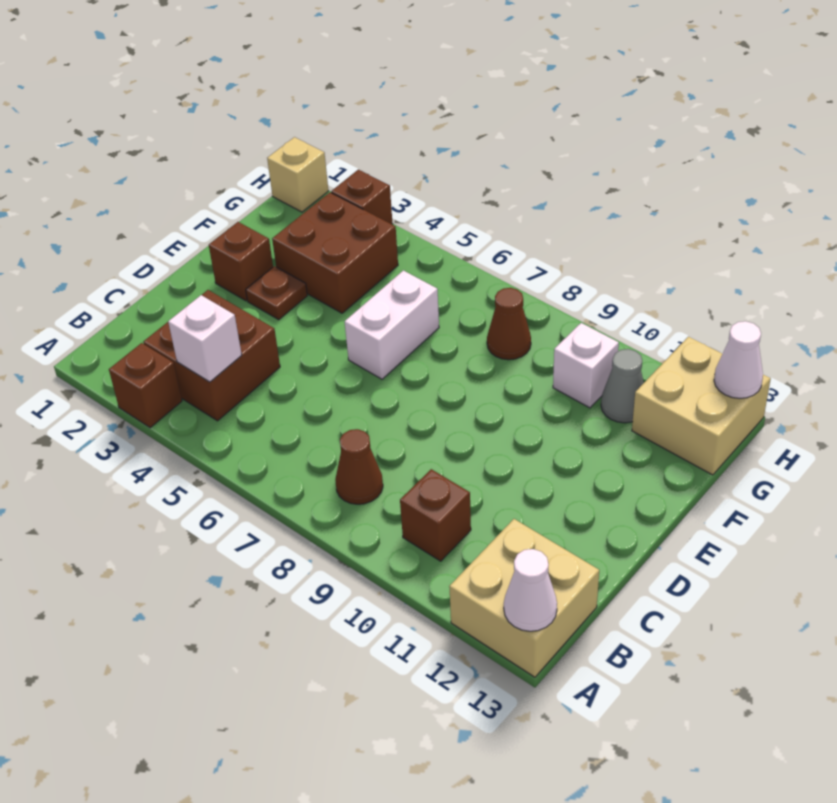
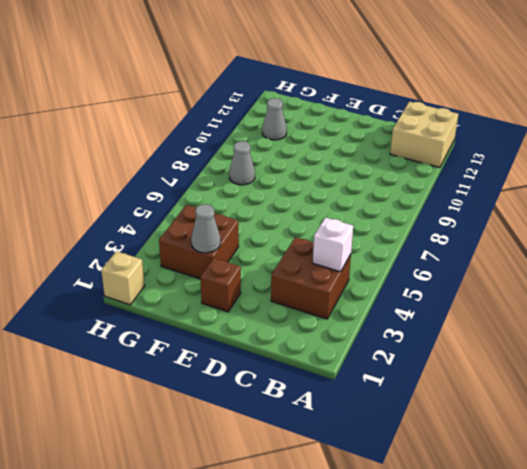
grey cone F3 level 2 -> none
grey cone G8 level 1 -> brown cone G8 level 1
none -> brown brick A3 level 1
none -> brown cone B8 level 1
none -> brown brick B10 level 1

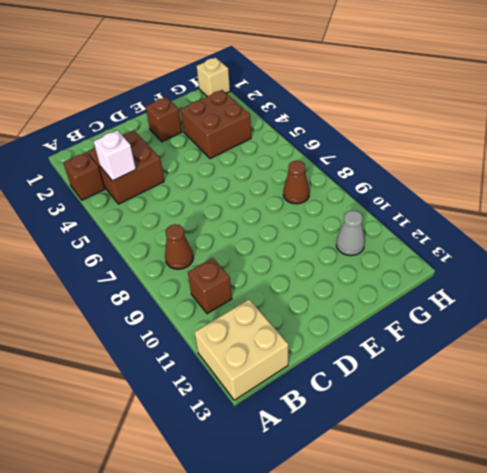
none -> brown plate E3 level 1
none -> white brick E6:F6 level 1
none -> white brick G10 level 1

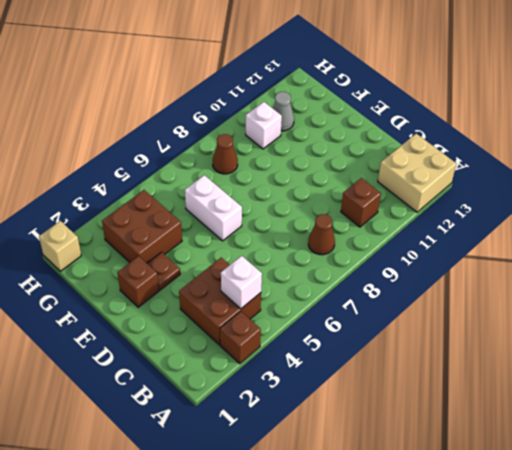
none -> tan brick G12:H13 level 1
none -> brown brick H3 level 1
none -> white cone A13 level 2

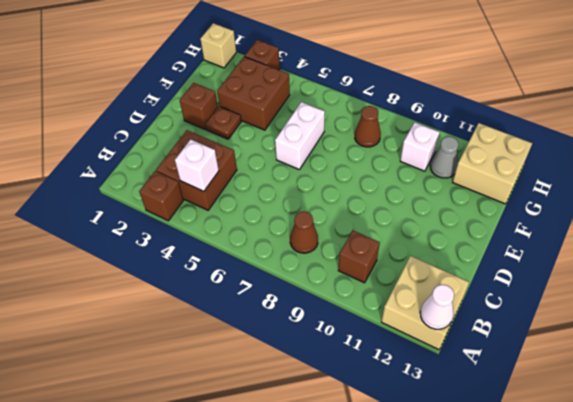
none -> white cone H13 level 2

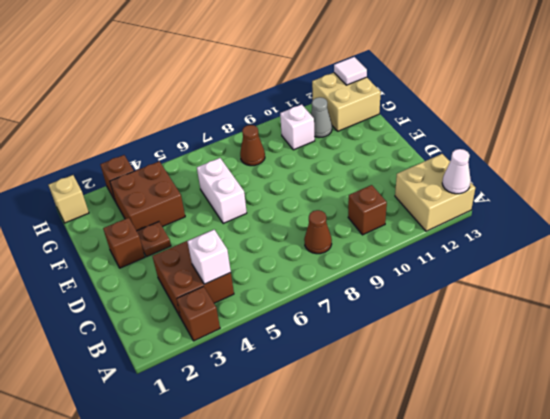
white tile H13 level 2 -> white cone H13 level 2

